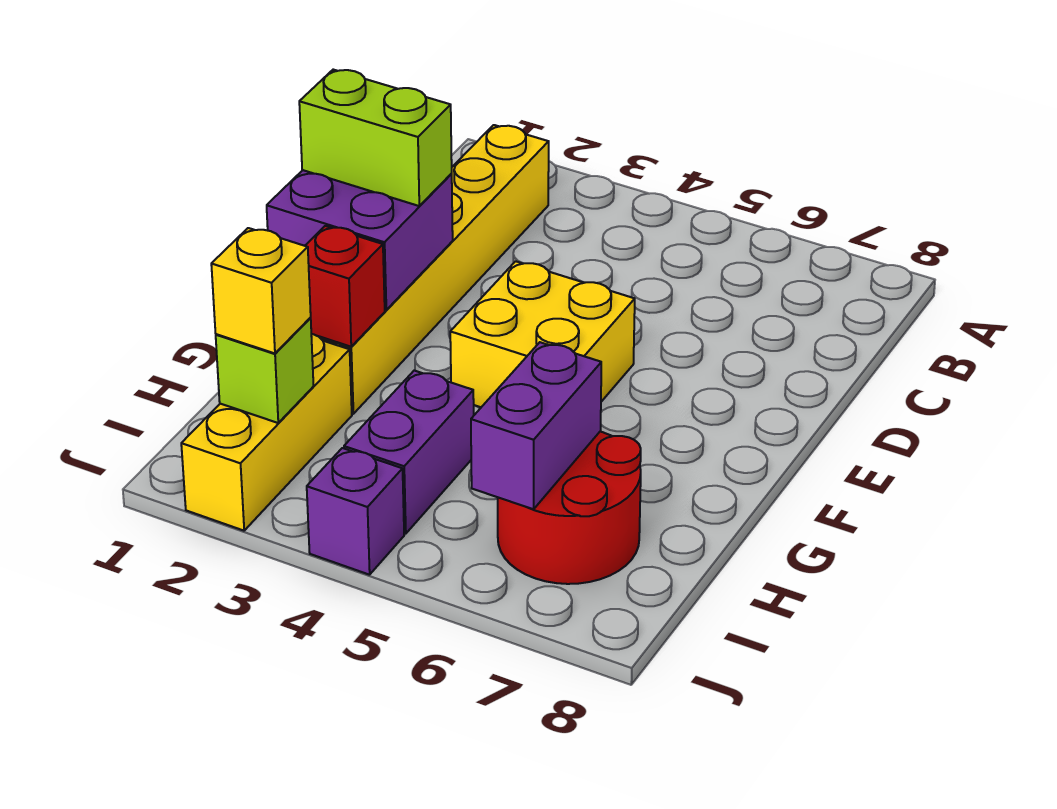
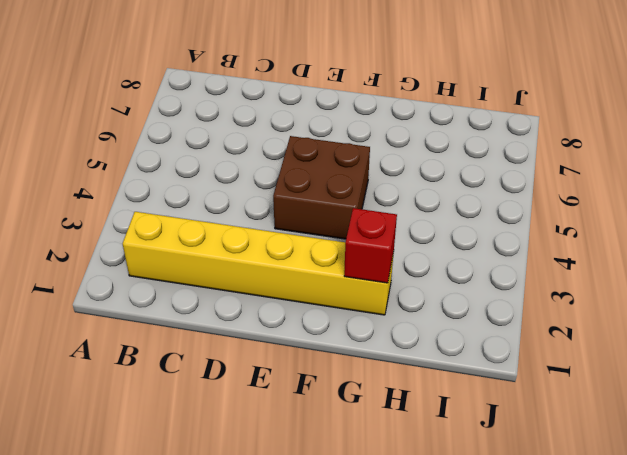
brown brick E4:F5 level 1 -> yellow brick E4:F5 level 1
none -> yellow brick H2:J2 level 1
none -> purple brick H4:I4 level 1
none -> red round brick H6:I7 level 1

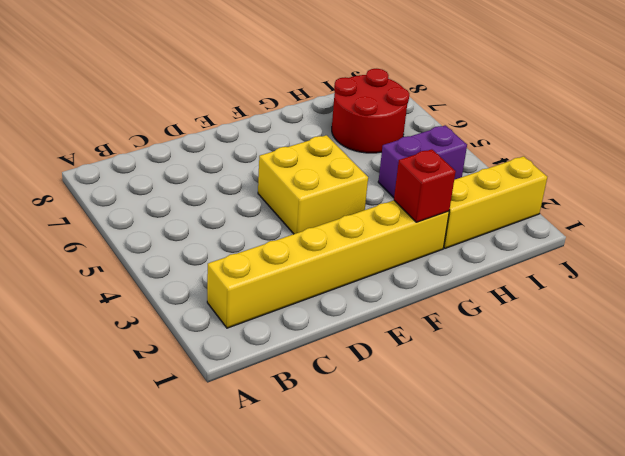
none -> purple brick J4 level 1
none -> purple brick E1:F2 level 2
none -> purple brick H6:I6 level 2

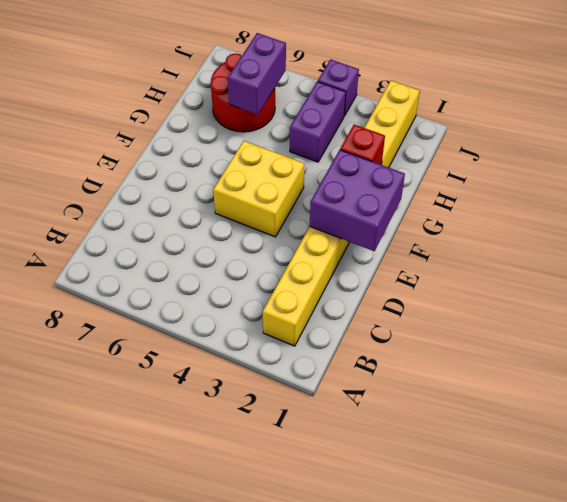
none -> lime brick I2 level 2
none -> lime brick E1:E2 level 3
none -> yellow brick I2 level 3

